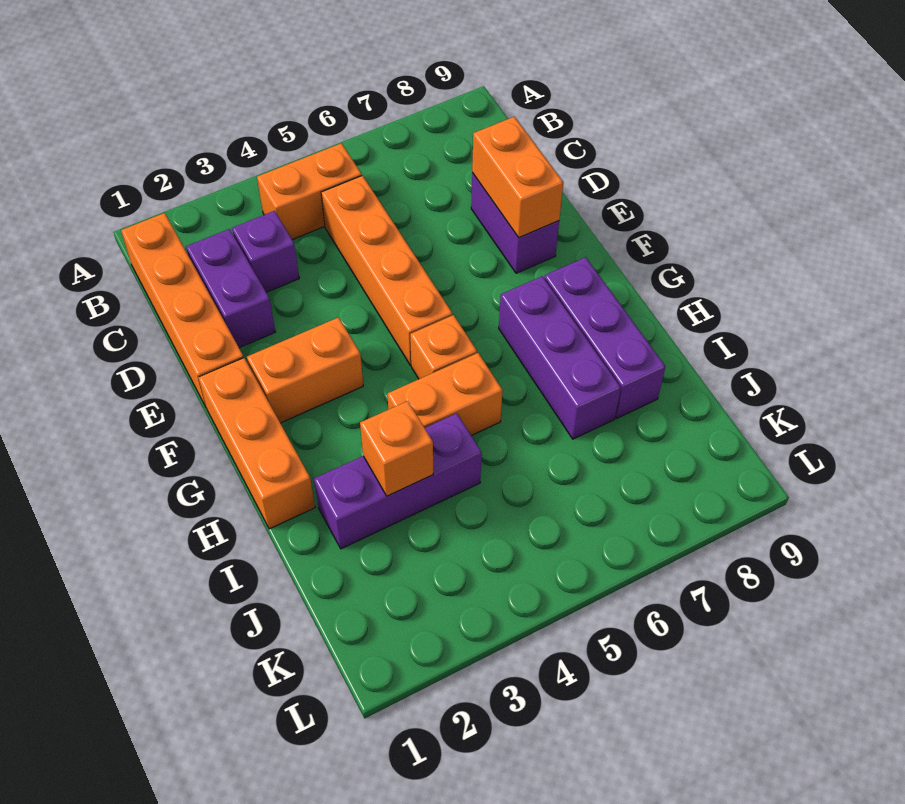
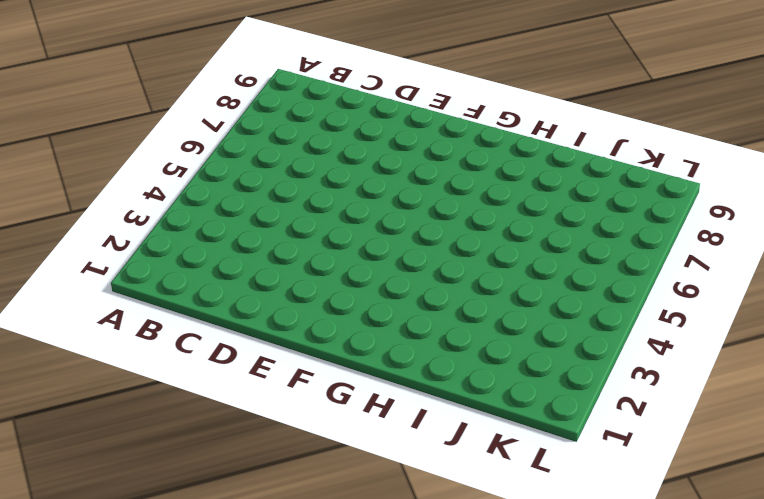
none -> orange brick B1:E1 level 1
none -> orange brick B4:B5 level 1
none -> purple brick C2:D2 level 1

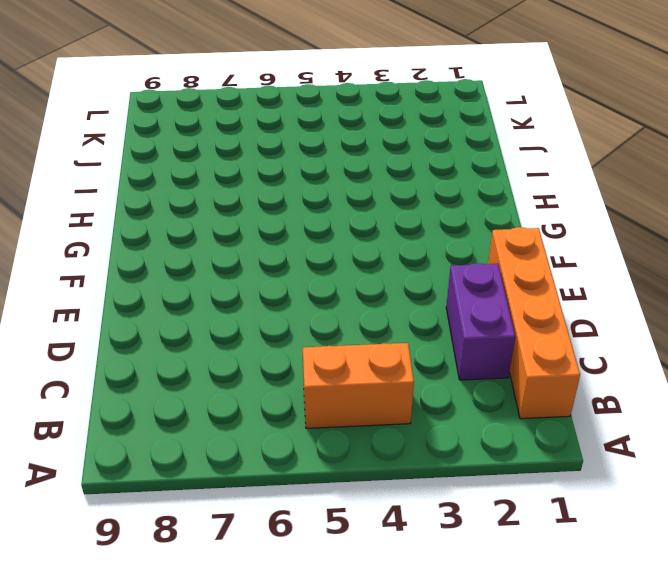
none -> purple brick C3 level 1
none -> orange brick C5:F5 level 1
none -> purple brick D8:E8 level 1

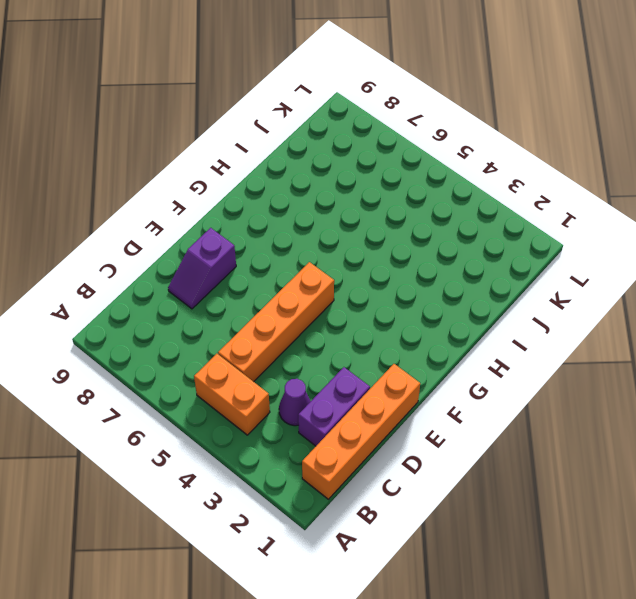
purple cone C3 level 1 -> purple brick C3 level 1
purple slope D8:E8 level 1 top E -> purple brick D8:E8 level 1
none -> orange brick F1:H1 level 1
none -> orange brick F2:F3 level 1
none -> orange brick G5 level 1

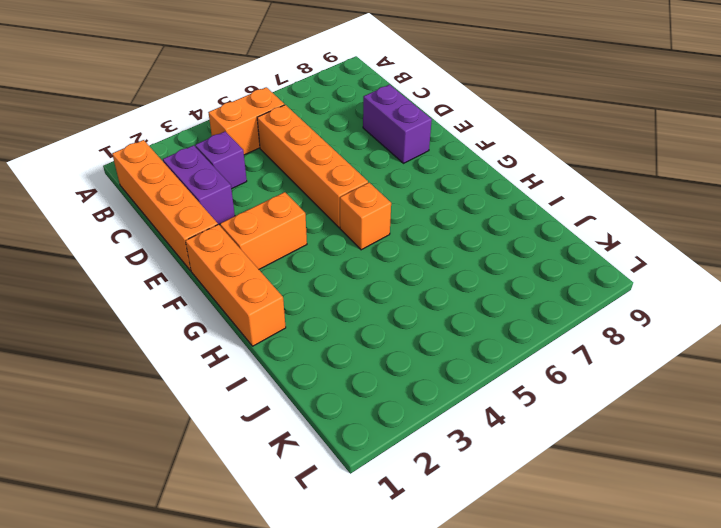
none -> purple brick G7:I7 level 1
none -> purple brick G8:I8 level 1
none -> orange brick H4:H5 level 1

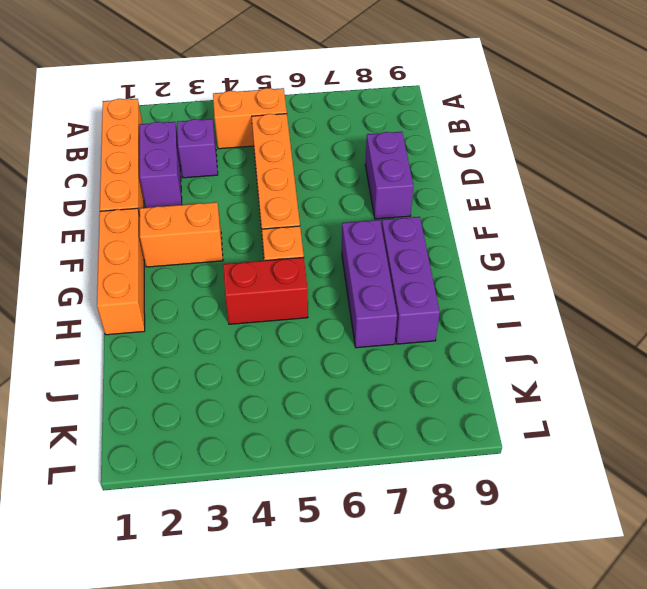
red brick H4:H5 level 1 -> orange brick H4:H5 level 1
none -> purple brick I2:I4 level 1
none -> orange brick D8:E8 level 2
none -> orange brick I3 level 2

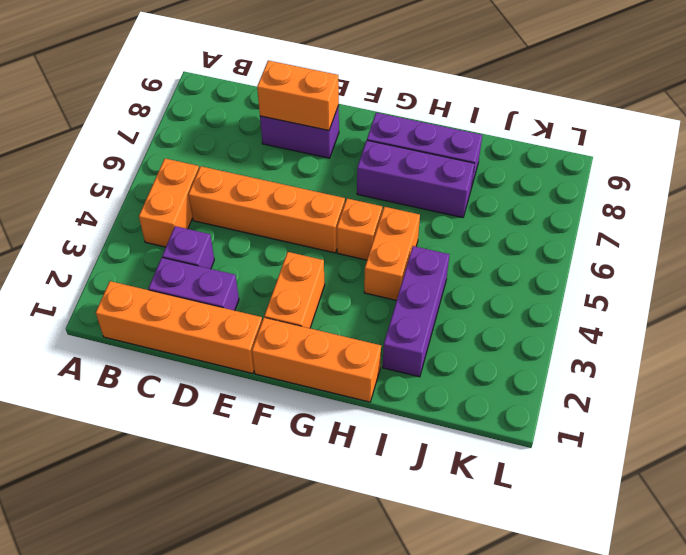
none -> orange brick I3 level 2

